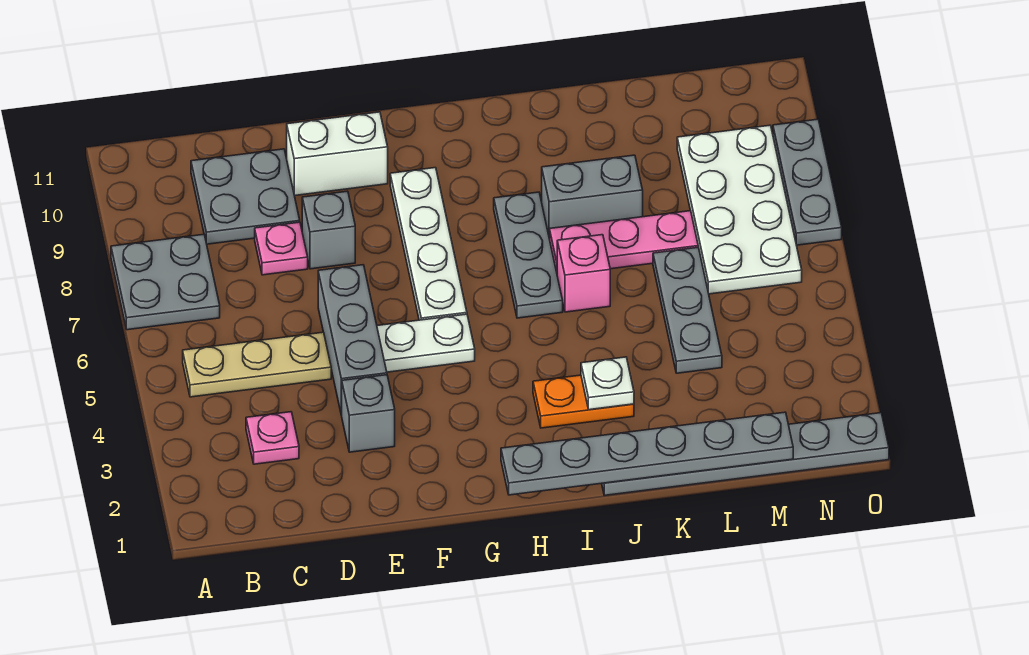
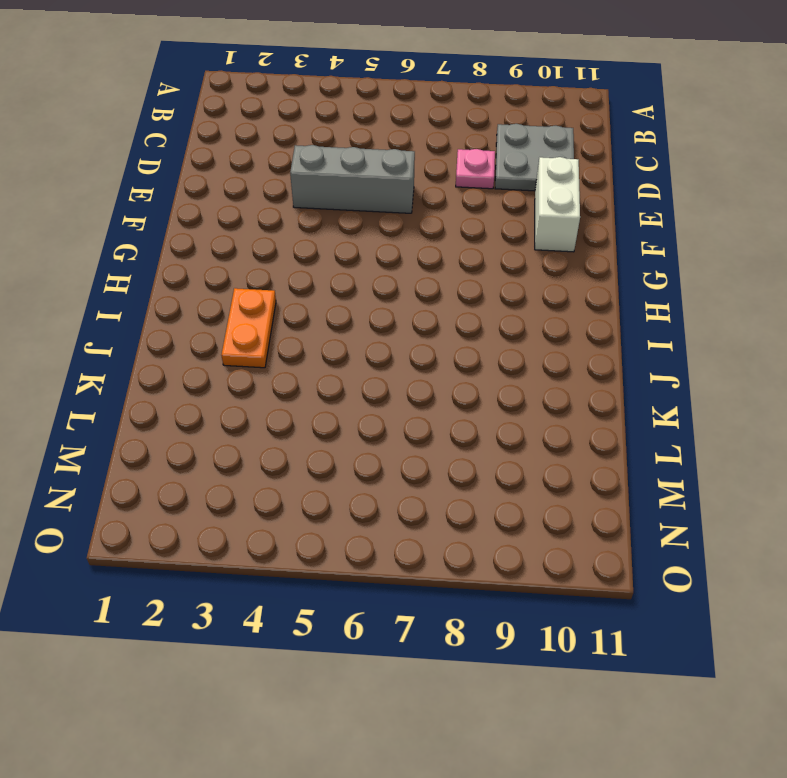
none -> grey plate A7:B8 level 1
none -> tan plate B5:D5 level 1
none -> pink plate C3 level 1

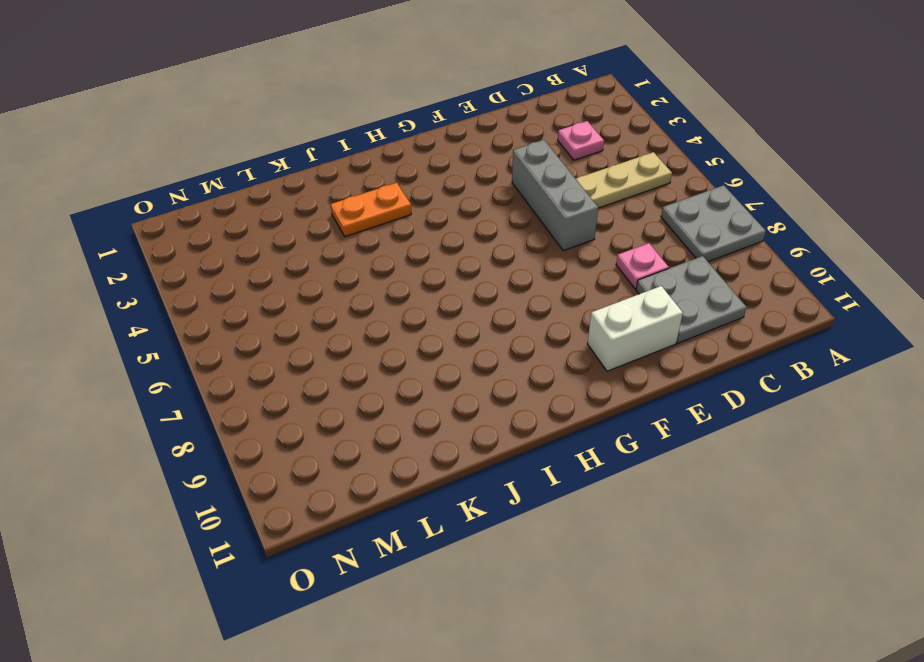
none -> grey brick E3 level 1
none -> grey brick E8 level 1
none -> white plate F5:G5 level 1

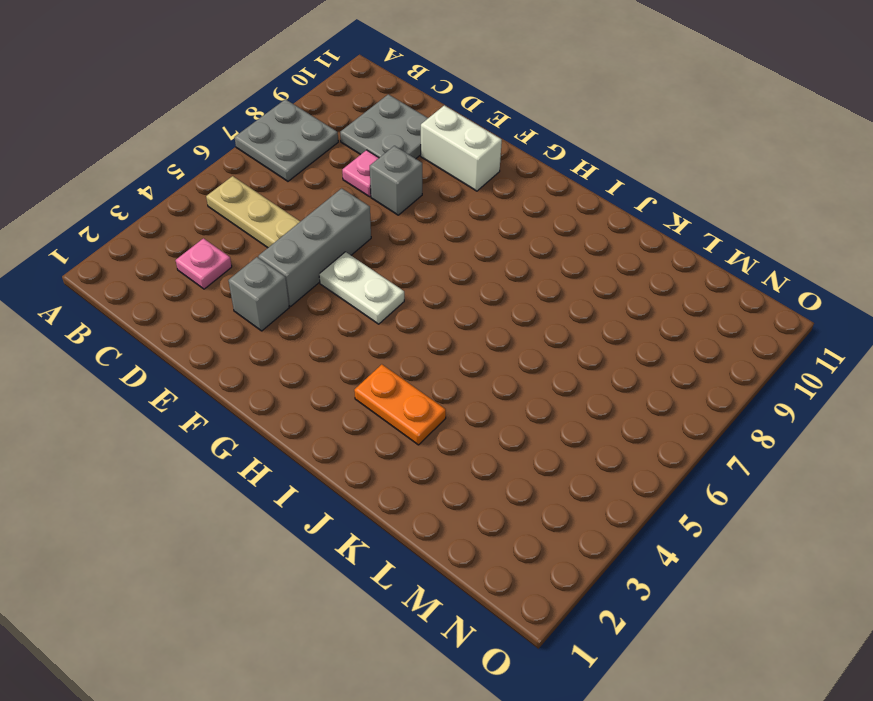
none -> white plate G6:G9 level 1
none -> grey plate I6:I8 level 1
none -> grey plate J1:O1 level 1

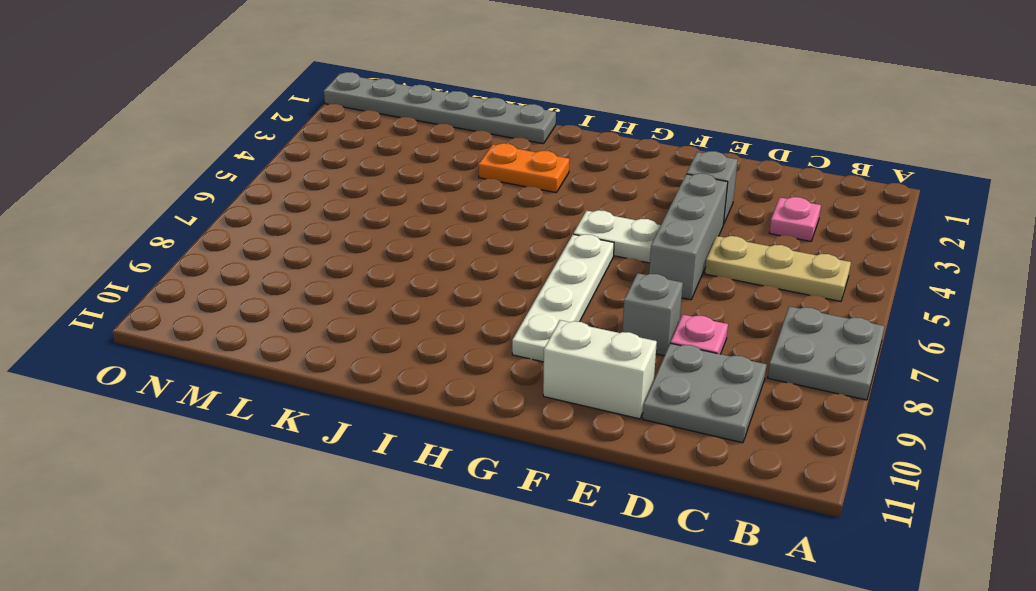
none -> grey plate I6:I8 level 1
none -> pink brick J6 level 1
none -> pink plate J7:L7 level 1

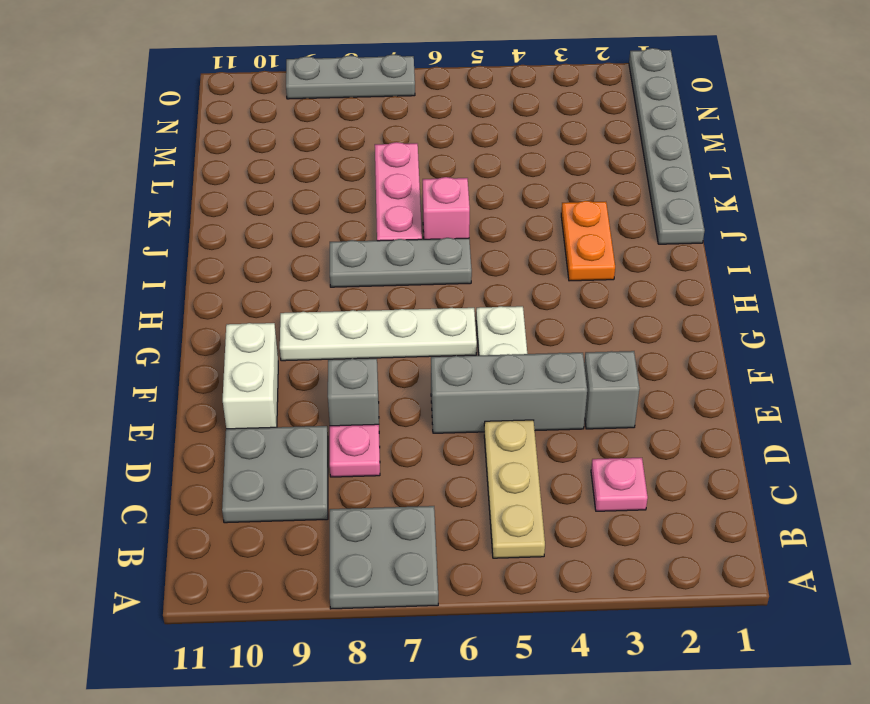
none -> grey brick J8:K8 level 1
none -> grey plate L4:L6 level 1
none -> white plate M6:N9 level 1

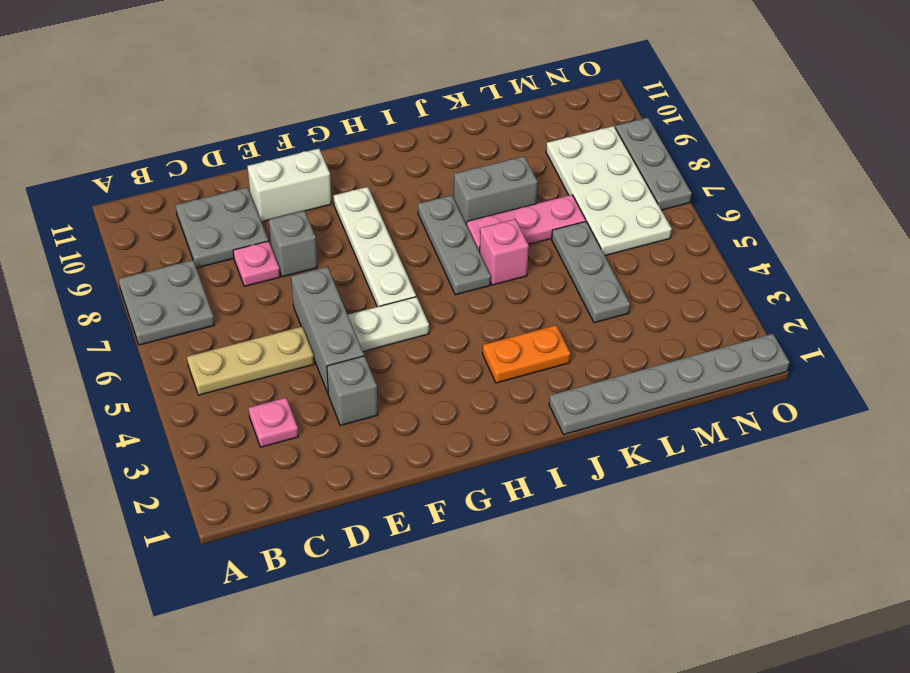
none -> grey plate H1:M1 level 2
none -> white plate J3 level 2

